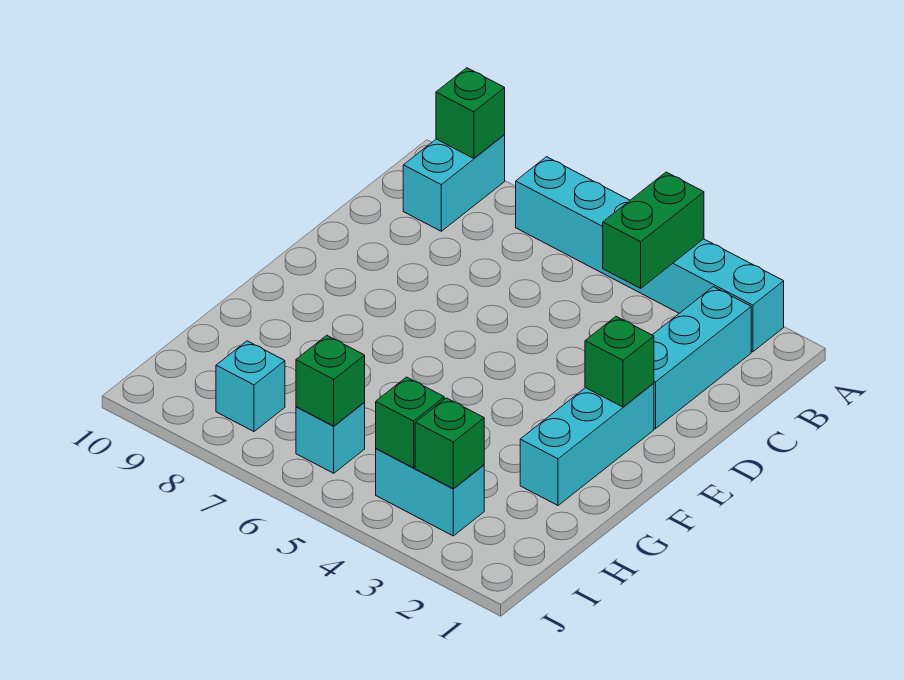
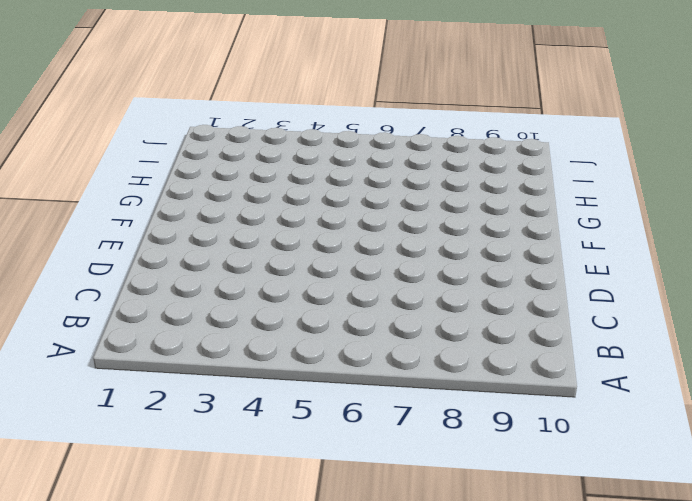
none -> cyan brick A2:A7 level 1
none -> cyan brick A9:B9 level 1
none -> cyan brick B2:D2 level 1

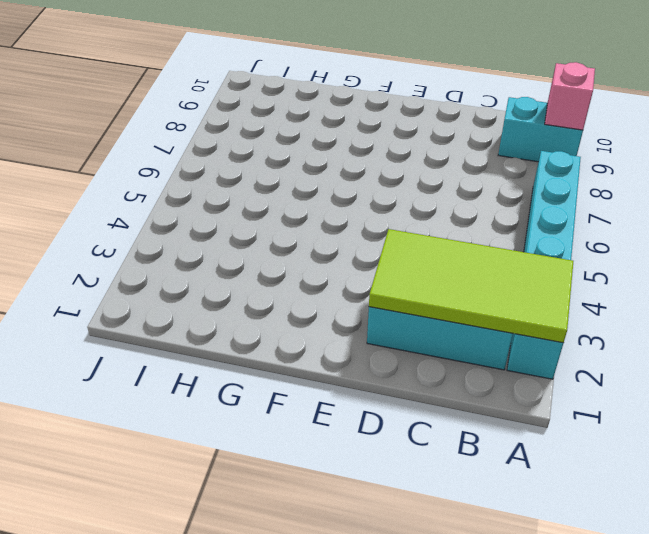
lime tile A2:D3 level 2 -> none
pink brick A9 level 2 -> green brick A9 level 2
none -> cyan brick E2:G2 level 1
none -> cyan brick I3:I4 level 1
none -> cyan brick I6 level 1

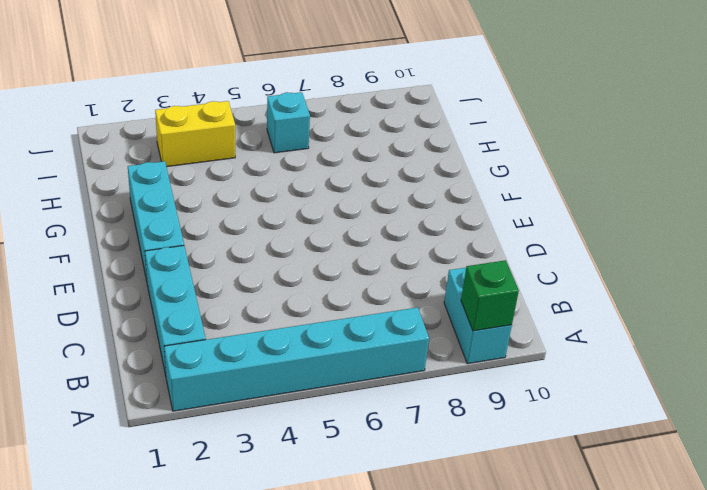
yellow brick I3:I4 level 1 -> cyan brick I3:I4 level 1
none -> cyan brick I8 level 1
none -> green brick A4:B4 level 2
none -> green brick E2 level 2

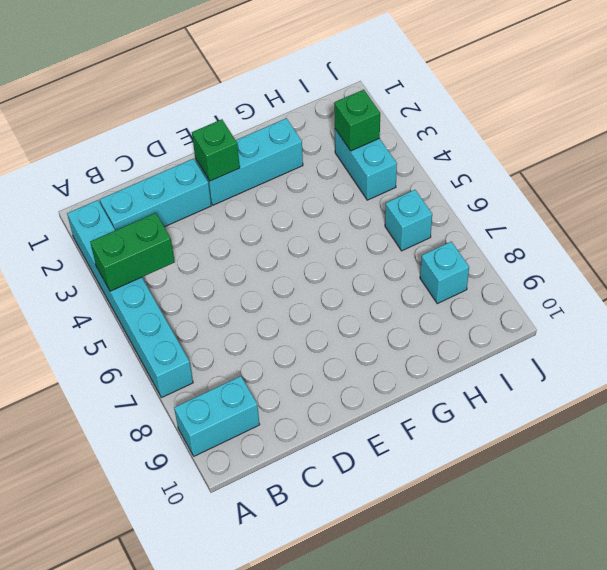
none -> green brick A9 level 2
none -> green brick I4 level 2
none -> green brick I6 level 2

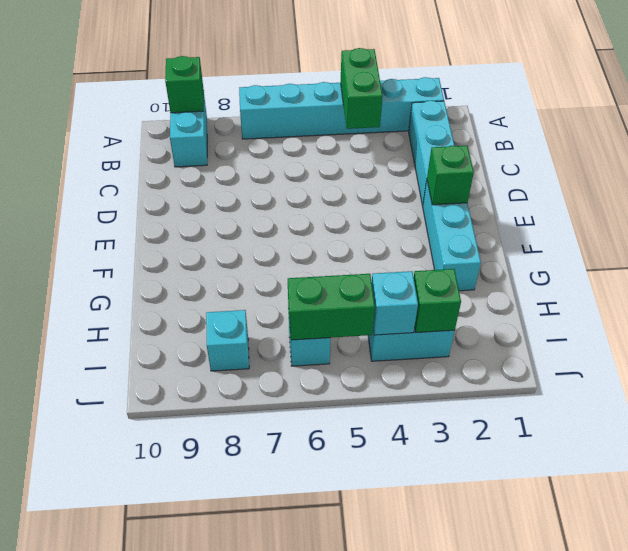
cyan brick I4 level 2 -> green brick I4 level 2
green brick I5:I6 level 2 -> green brick I6 level 2

